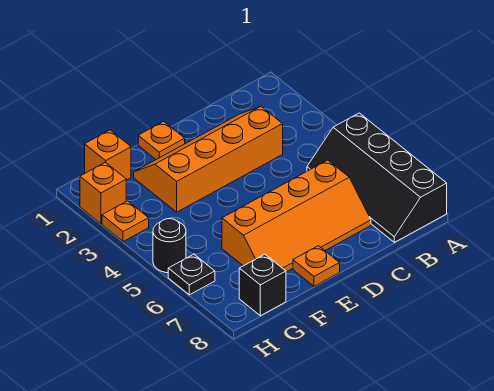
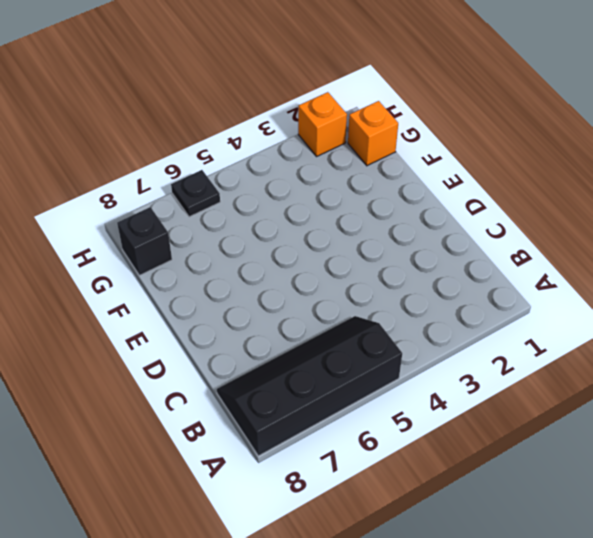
none -> orange slope C2:F3 level 1 top 3
none -> orange slope C6:F7 level 1 top 6

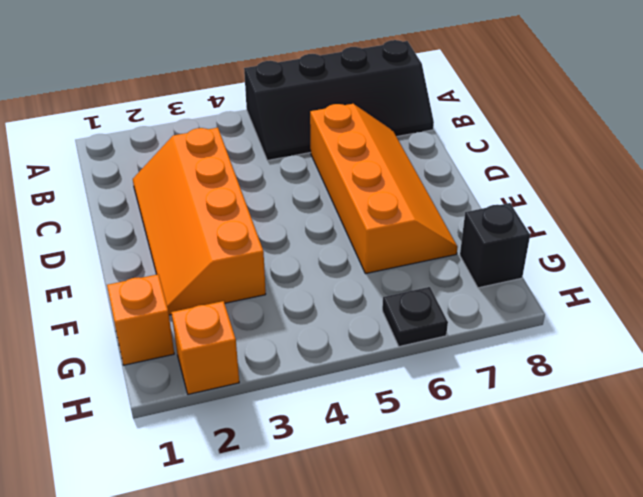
none -> orange plate E1 level 1
none -> orange plate E8 level 1

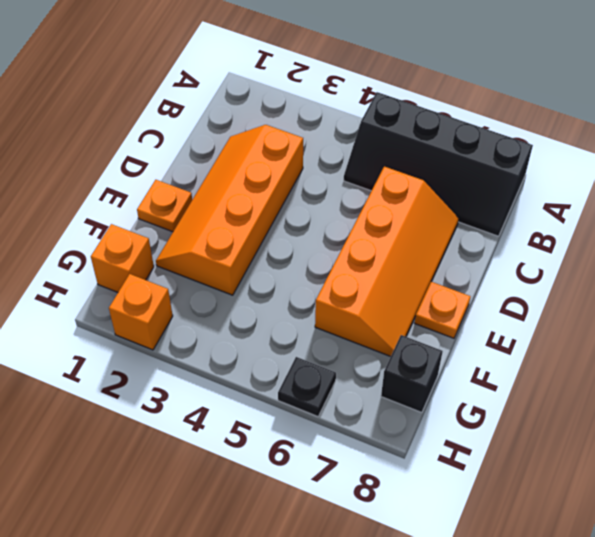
none -> orange plate H3 level 1
none -> black round brick H5 level 1

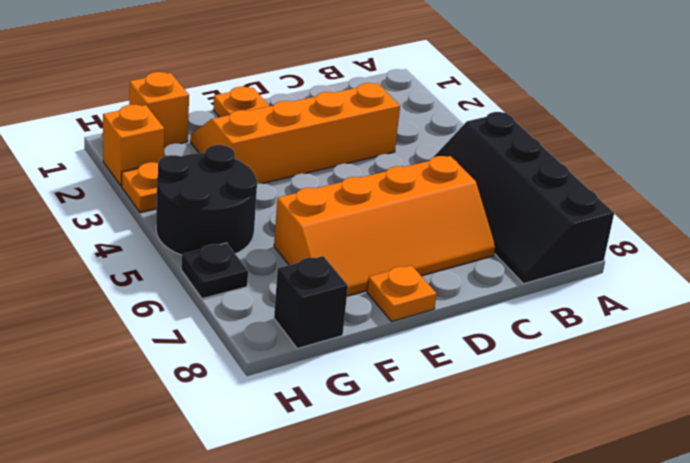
black round brick G4:H5 level 1 -> black round brick H5 level 1

